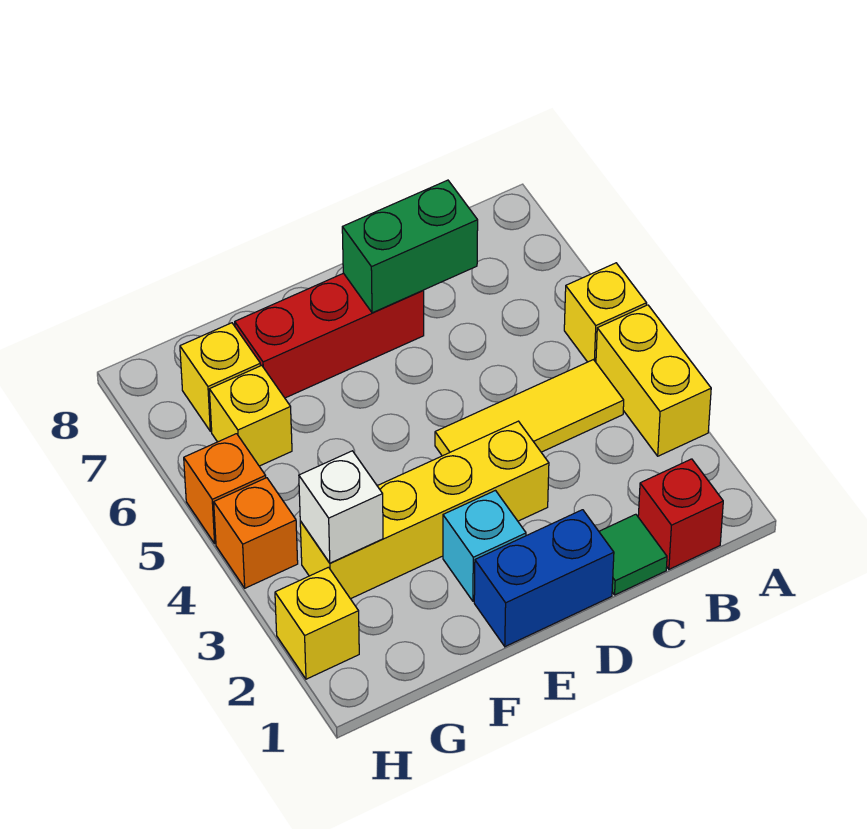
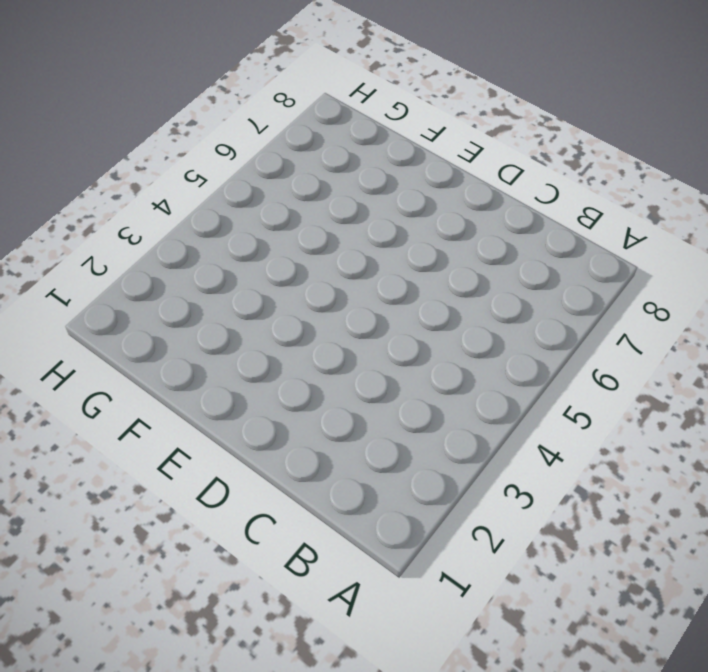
none -> yellow brick A3:A4 level 1
none -> yellow brick A5 level 1
none -> red brick B1 level 1

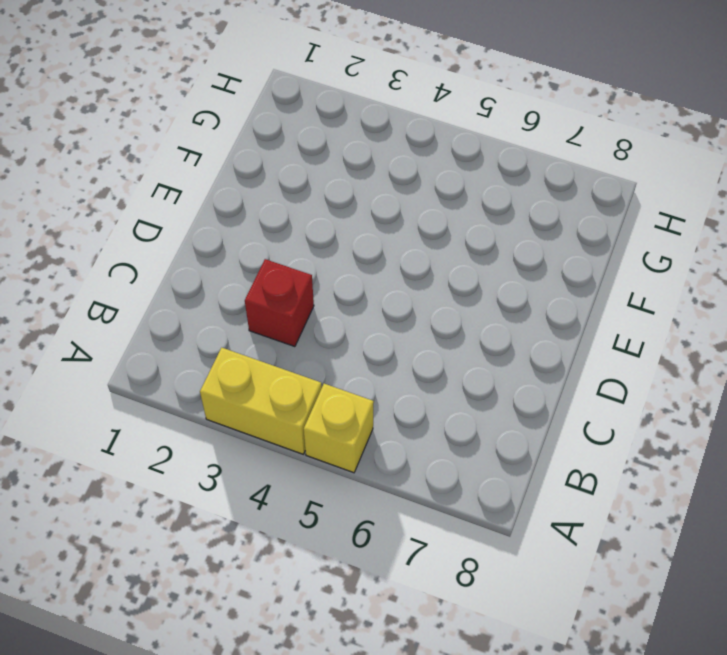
red brick C3 level 1 -> red brick B1 level 1
none -> yellow tile B4:D4 level 1
none -> green tile C1 level 1
none -> blue brick D1:E1 level 1

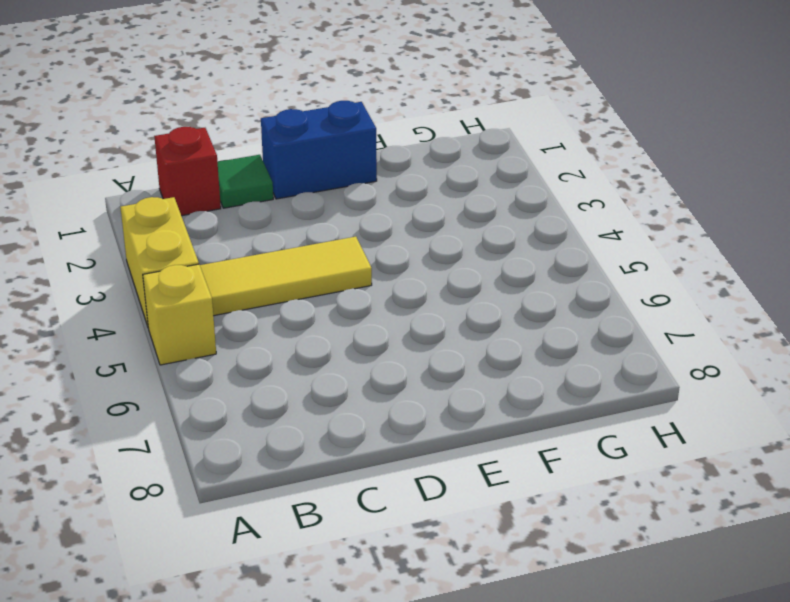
none -> yellow brick D3:G3 level 1
none -> red brick D7:F7 level 1
none -> cyan brick E2 level 1

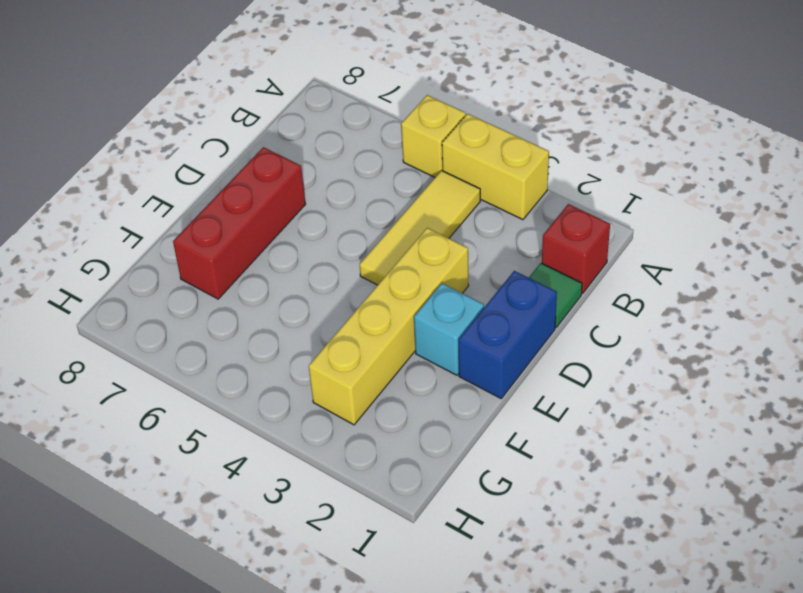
none -> yellow brick G6 level 1
none -> yellow brick G7 level 1
none -> yellow brick H2 level 1

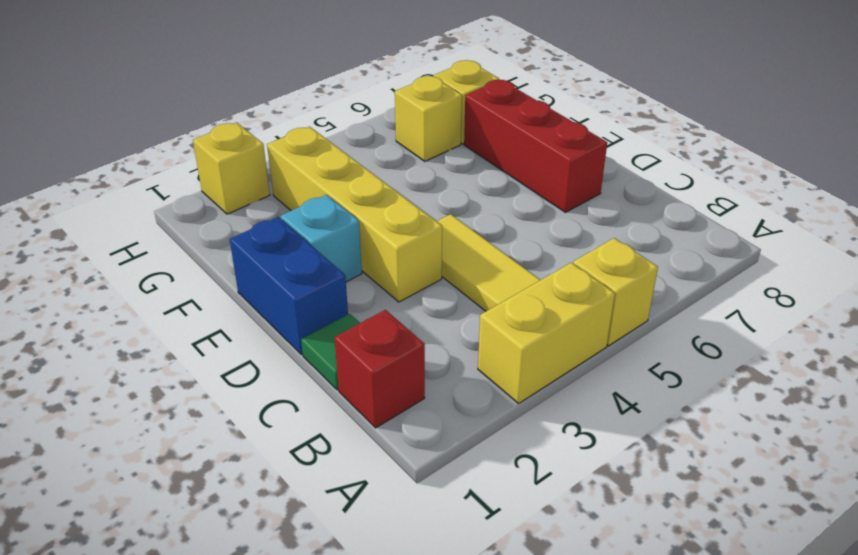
none -> orange brick H4 level 1
none -> orange brick H5 level 1
none -> green brick C7:D7 level 2

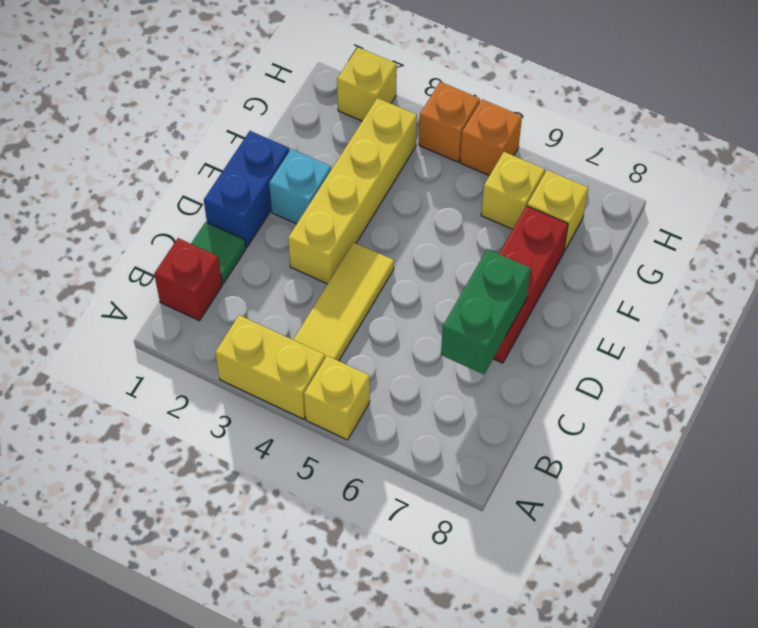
none -> white brick G3 level 2

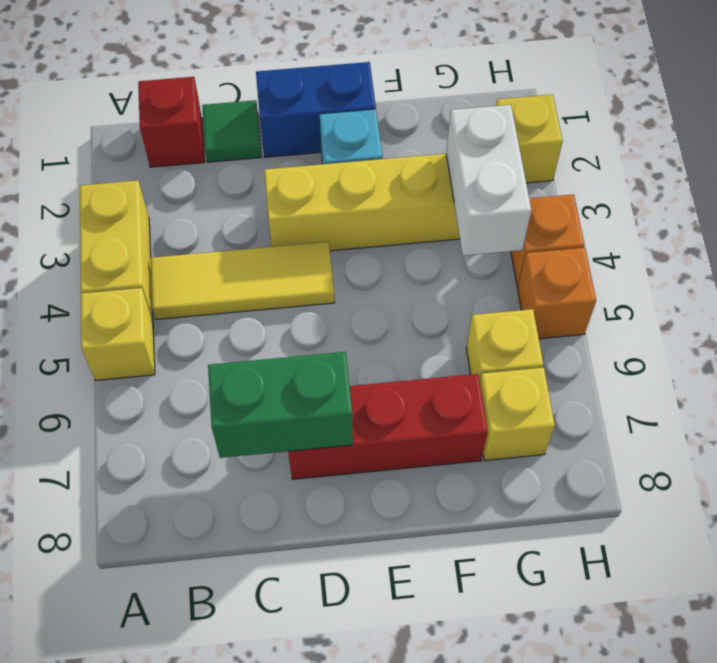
white brick G3:G4 level 2 -> white brick G3 level 2

